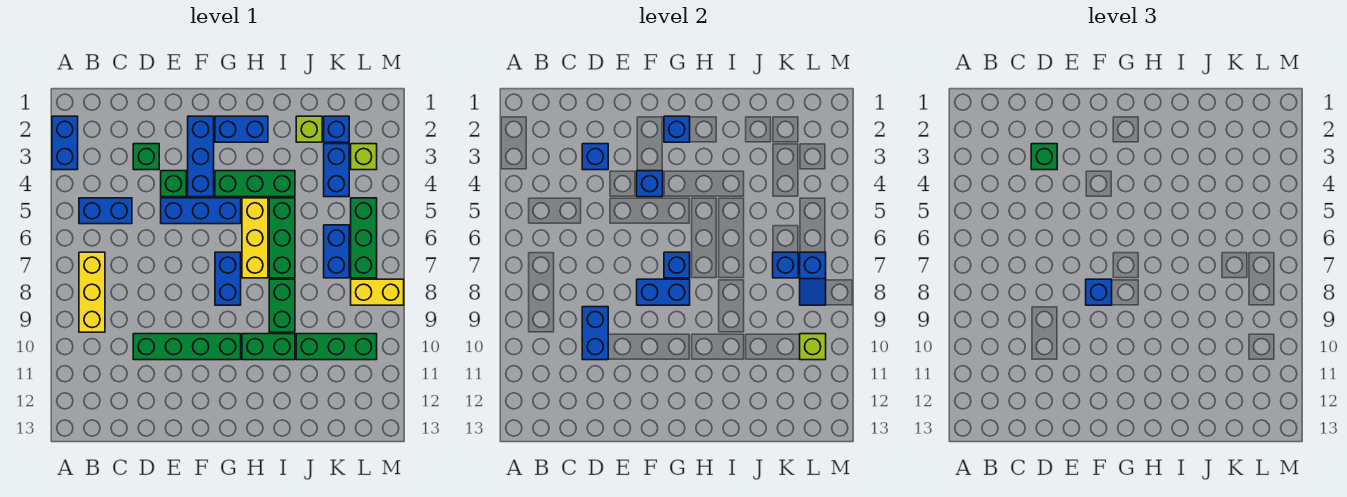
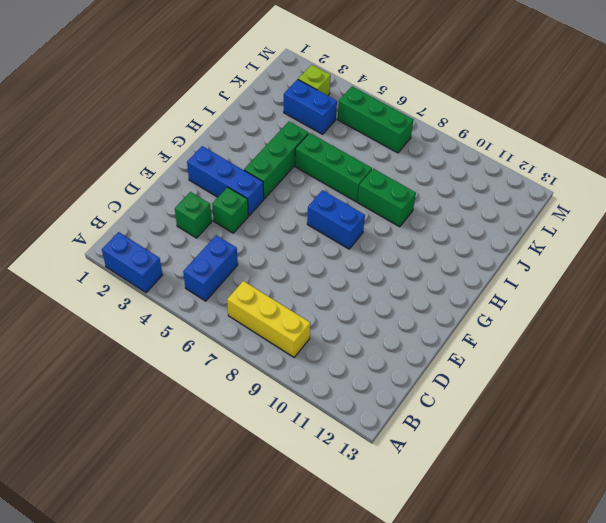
none -> green brick D10:G10 level 1
none -> blue brick E5:G5 level 1
none -> blue brick G2:H2 level 1
none -> yellow brick H5:H7 level 1

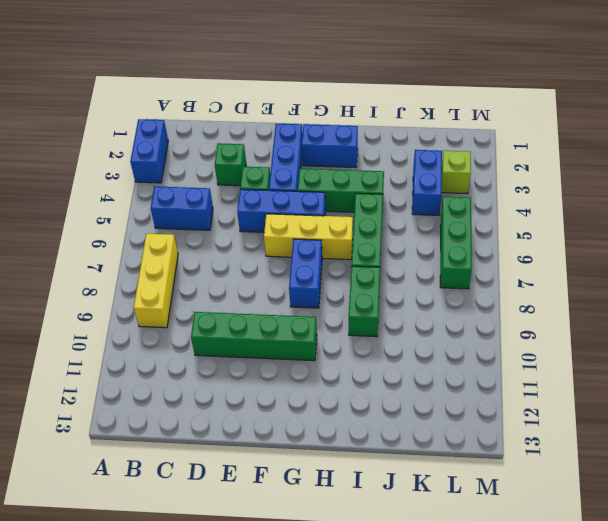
yellow brick F6:H6 level 1 -> yellow brick H5:H7 level 1
none -> green brick H10:I10 level 1
none -> lime brick J2 level 1
none -> green brick J10:L10 level 1
none -> blue brick K2 level 1

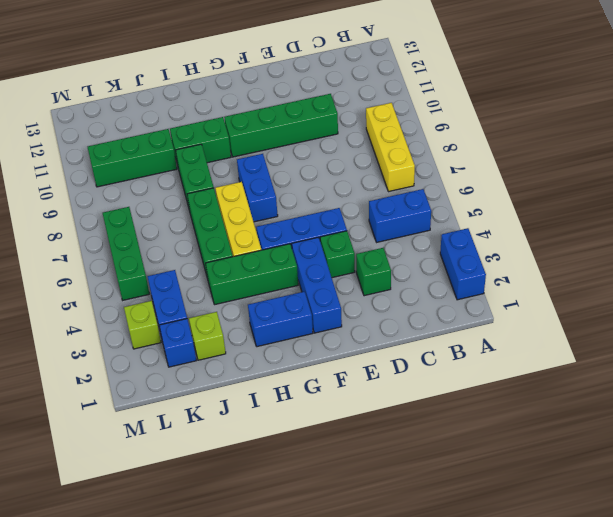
none -> blue brick K6:K7 level 1
none -> yellow brick L8:M8 level 1
none -> blue brick D3 level 2
none -> blue brick D9:D10 level 2

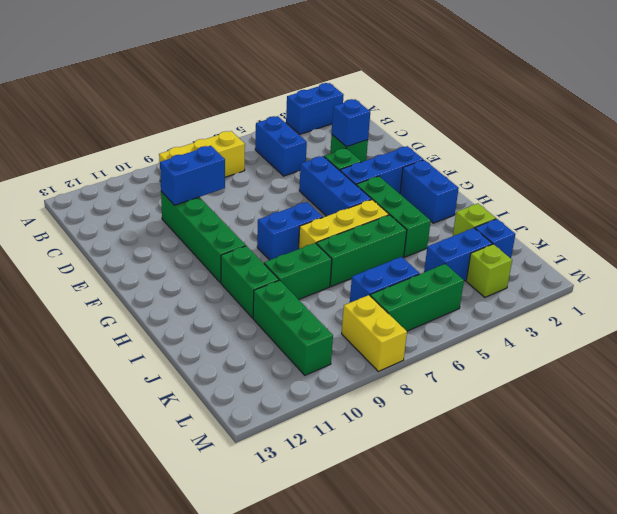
none -> blue brick F4 level 2
none -> blue brick F8:G8 level 2
none -> blue brick G2 level 2
none -> blue brick G7 level 2

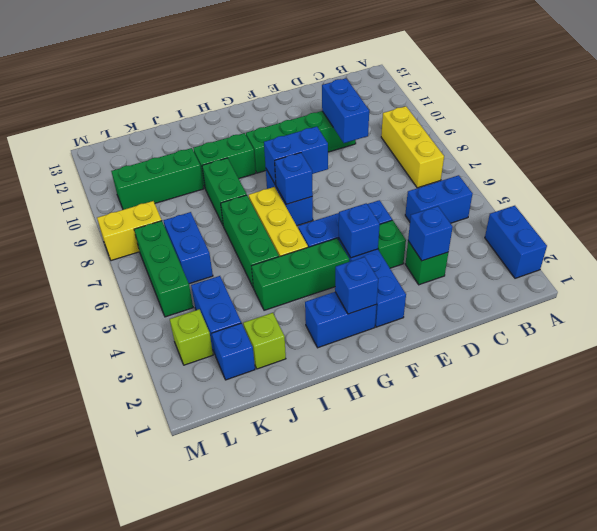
none -> blue brick K7 level 2
none -> blue slope L7:L8 level 2 top 7
none -> lime brick L10 level 2
none -> green brick D3 level 3

